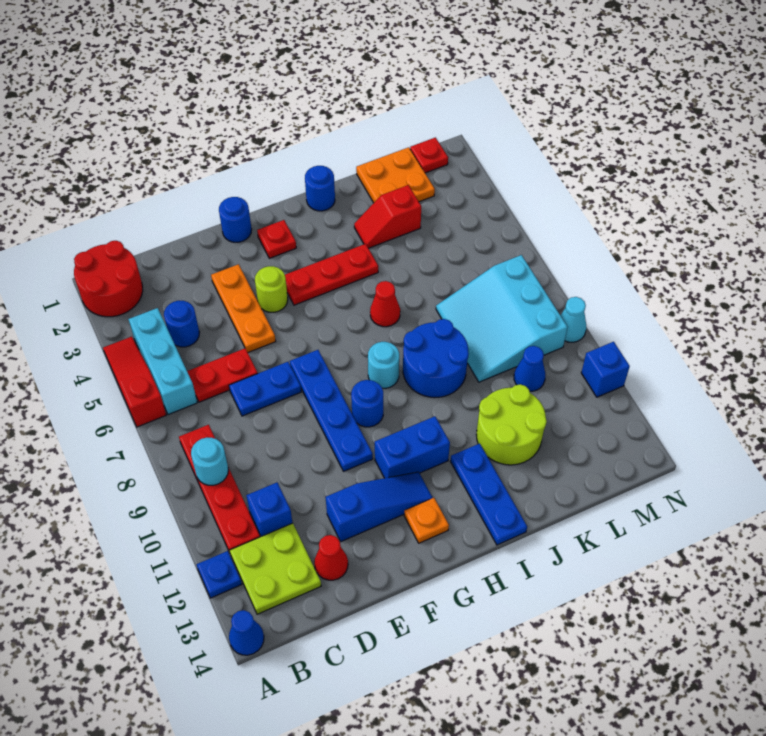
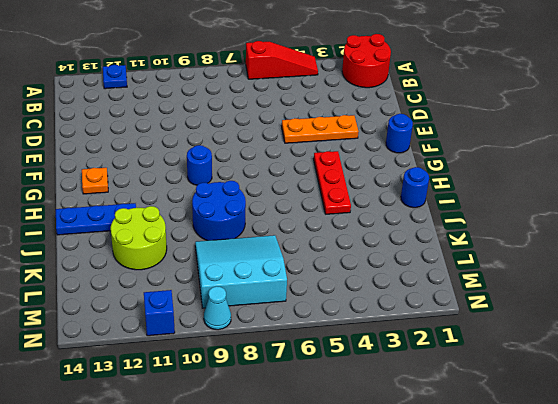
none -> blue cone A14 level 1
none -> cyan brick B4:B6 level 1
none -> red plate B8:B11 level 1
none -> lime plate B12:C13 level 1

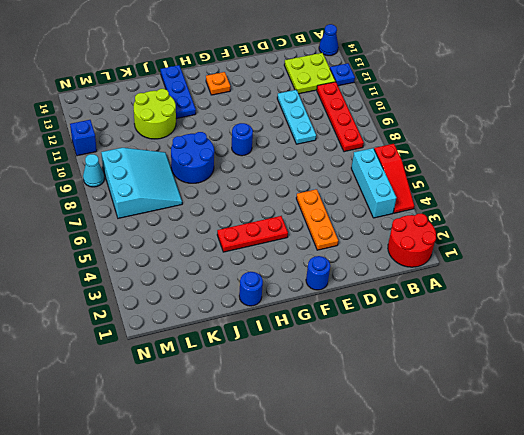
cyan plate D9:D11 level 1 -> none
none -> blue round brick C4 level 1
none -> red plate C6:D6 level 1
none -> blue brick C11 level 1
none -> blue plate D7:E7 level 1

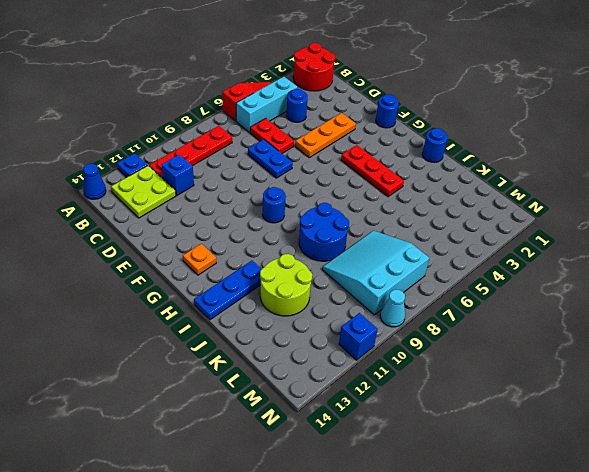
none -> red cone D13 level 1
none -> blue slope E12:G12 level 1 top E
none -> lime round brick F4 level 1
none -> blue plate F7:F10 level 1

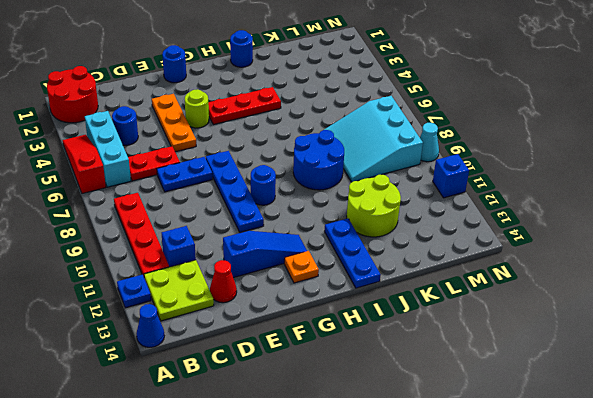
none -> red plate G2 level 1
none -> blue brick G11:H11 level 1
none -> cyan round brick H8 level 1
none -> red cone I6 level 1

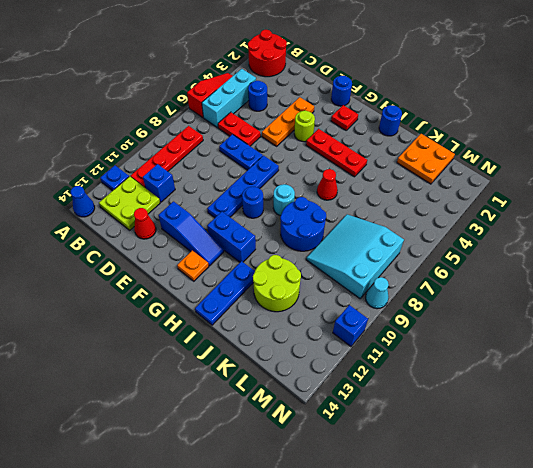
none -> red slope J3:K3 level 1 top K
none -> blue cone L10 level 1
none -> red plate M1 level 1
none -> cyan round brick B9 level 2

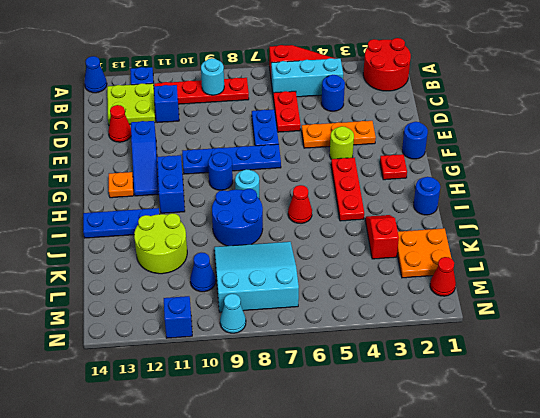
red cone M1 level 1 -> red plate M1 level 1

